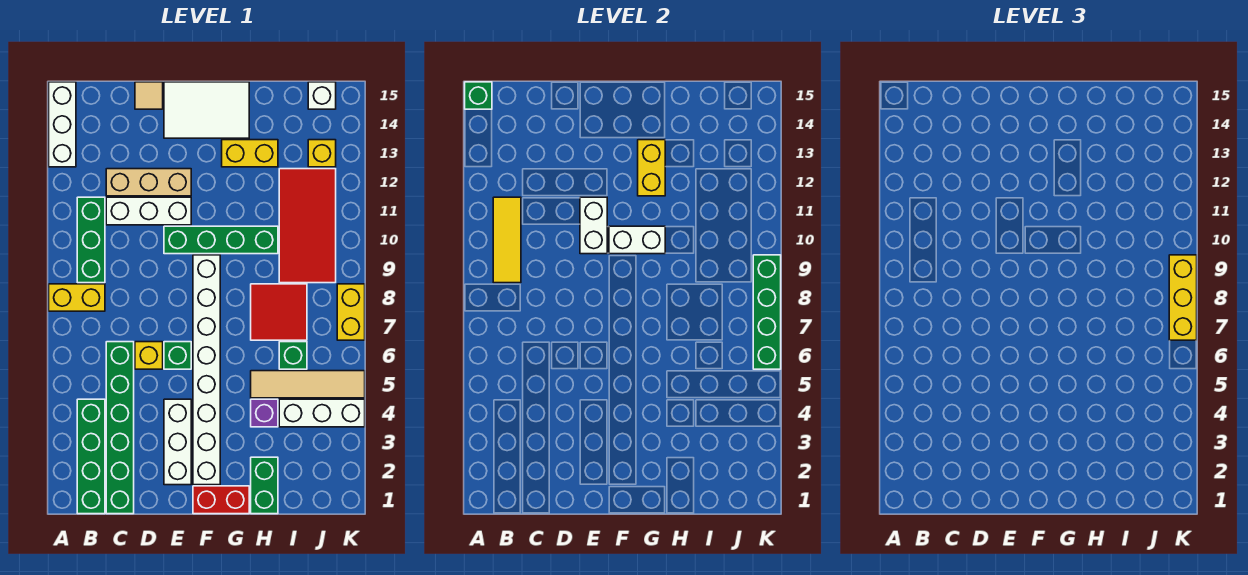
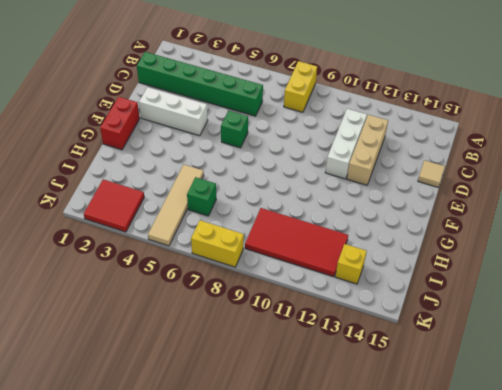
red tile J2:K3 level 1 -> red tile H7:I8 level 1
none -> white brick A13:A15 level 1
none -> green brick B1:B4 level 1
none -> green brick B9:B11 level 1
none -> yellow brick D6 level 1

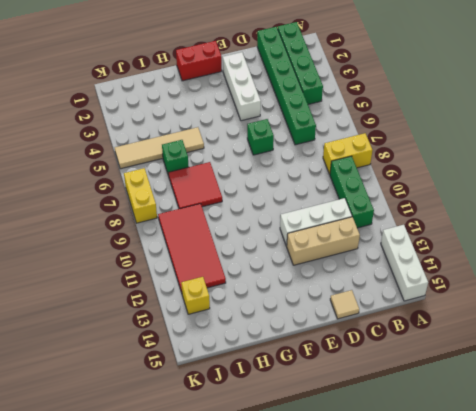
none -> yellow brick D6 level 1
none -> green brick E10:H10 level 1
none -> white tile E14:G15 level 1
none -> white brick F2:F9 level 1

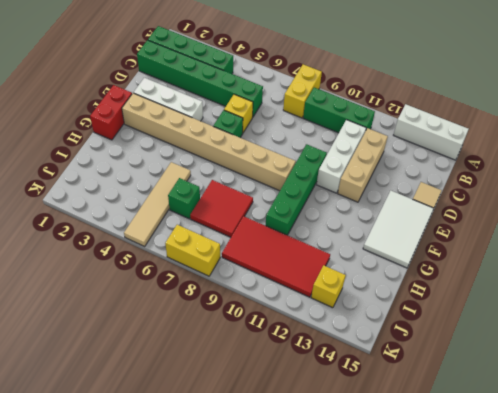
tan brick F2:F9 level 1 -> white brick F2:F9 level 1
none -> yellow brick G13:H13 level 1
none -> green brick H1:H2 level 1
none -> purple brick H4 level 1
none -> white brick I4:K4 level 1

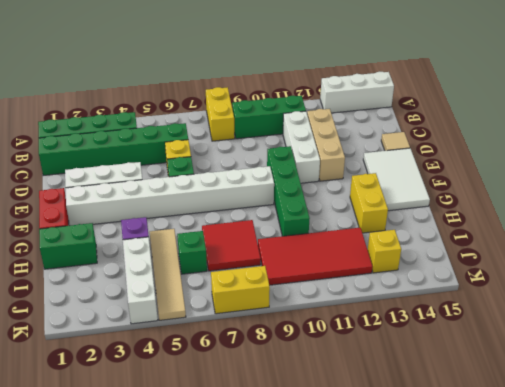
none -> white brick J15 level 1
none -> green brick A15 level 2
none -> yellow tile B9:B11 level 2
none -> white brick E10:E11 level 2

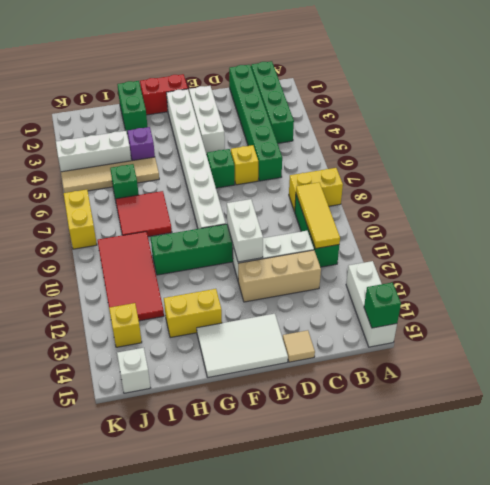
none -> white brick F10:G10 level 2
none -> yellow brick G12:G13 level 2
none -> green brick K6:K9 level 2
none -> yellow brick K7:K9 level 3

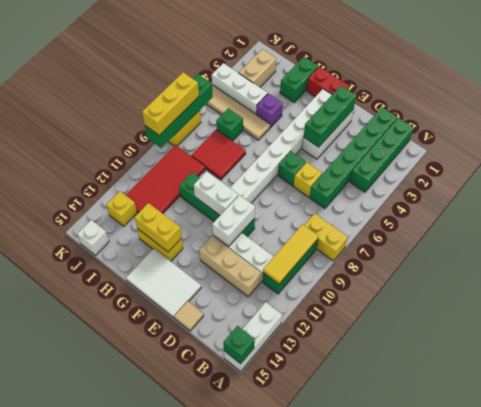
green brick E2:E4 level 2 -> none
yellow brick G13:H13 level 2 -> yellow brick G12:G13 level 2
tan brick J2:J3 level 1 -> none

